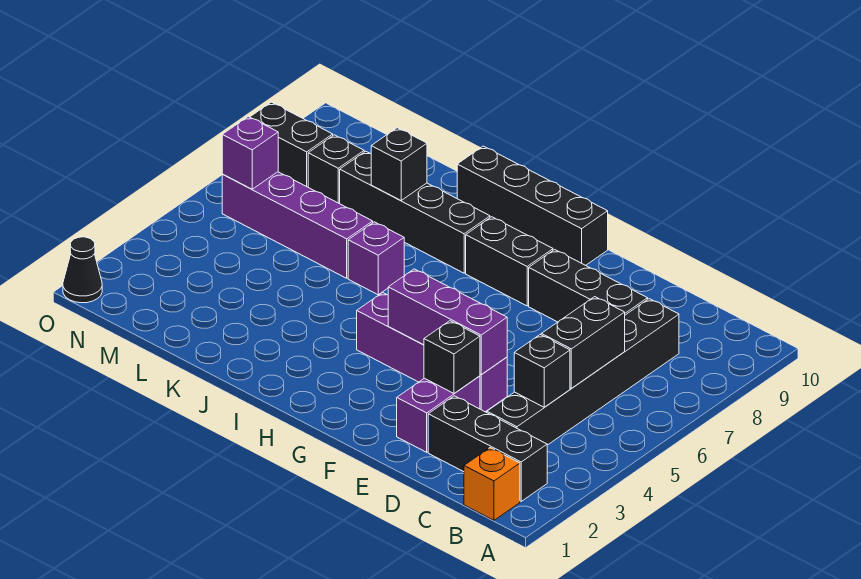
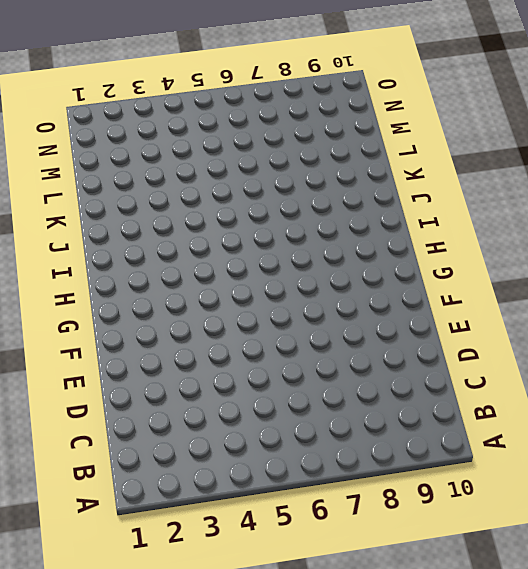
none -> orange brick B1 level 1
none -> black brick B2:D2 level 1
none -> black brick C3:C8 level 1

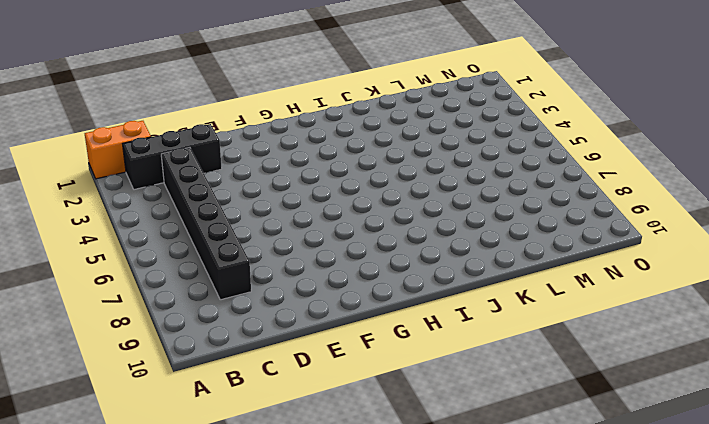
orange brick A1:B1 level 1 -> orange brick B1 level 1
none -> black brick D8:F8 level 1
none -> purple brick E2:E3 level 1
none -> purple brick E4:H4 level 1

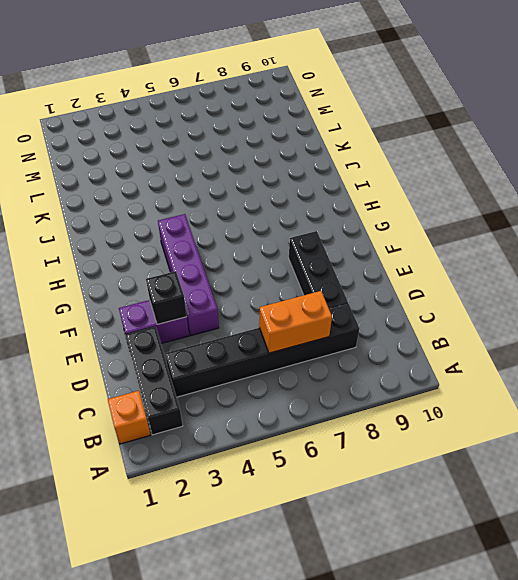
orange brick C6:C7 level 2 -> black brick C5:C6 level 2
none -> black brick G8:H8 level 1
none -> black brick G10:J10 level 1
none -> black brick I8:L8 level 1

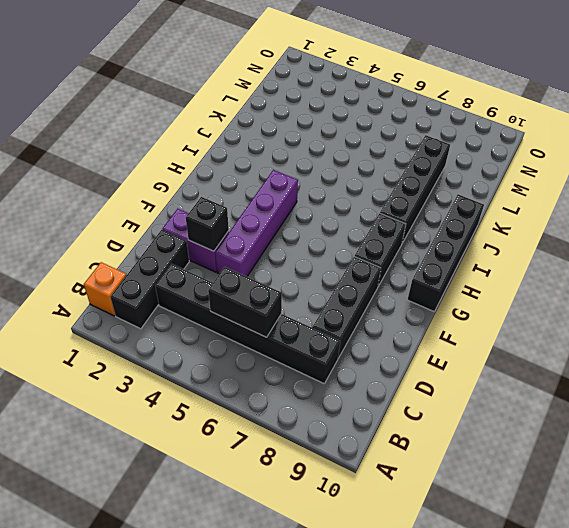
none -> purple brick J6 level 1
none -> purple brick K6:N6 level 1
none -> black brick M8 level 1

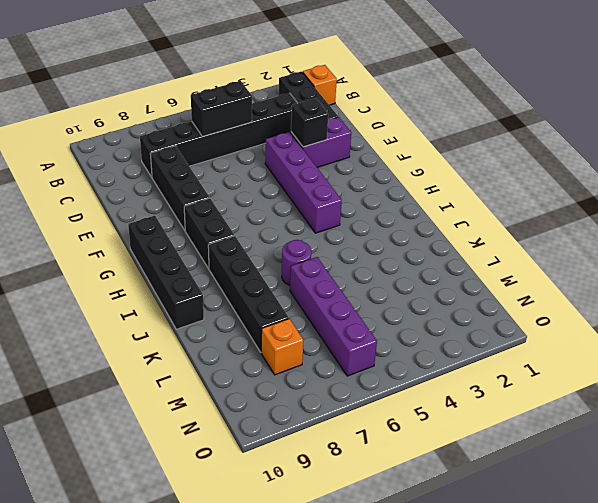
purple round brick J6 level 1 -> purple brick J6 level 1
orange brick M8 level 1 -> black brick M8 level 1
none -> black brick N8:O8 level 1
none -> black cone O1 level 1
none -> black brick C4 level 2

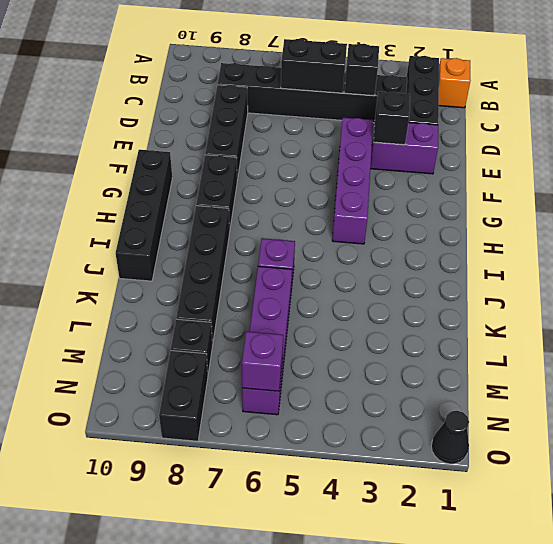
none -> purple brick E4:G4 level 2
none -> black brick K8 level 2

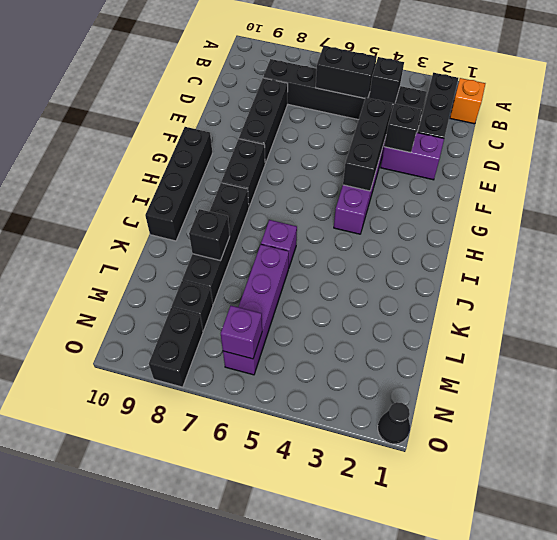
black brick E4:G4 level 2 -> purple brick E4:G4 level 2

